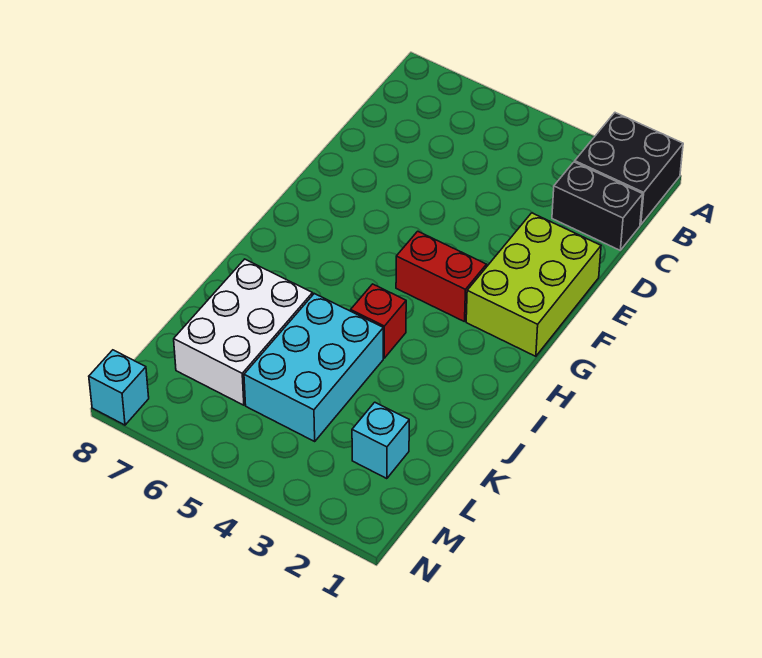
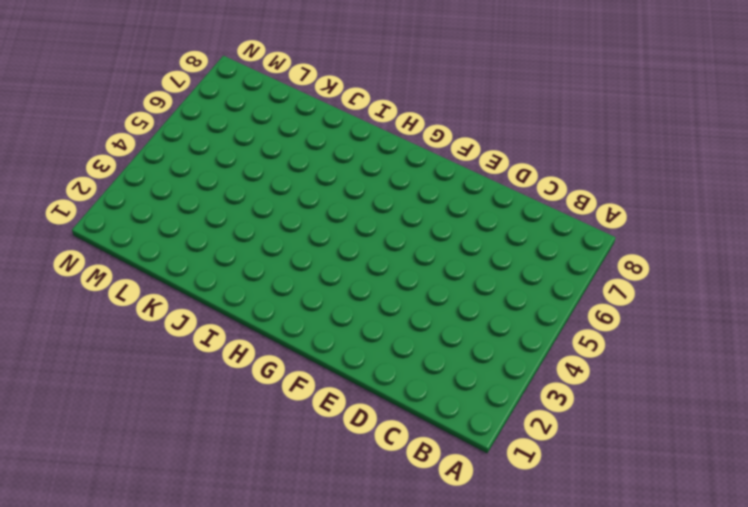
none -> black brick A1:B2 level 1
none -> black brick C1:C2 level 1

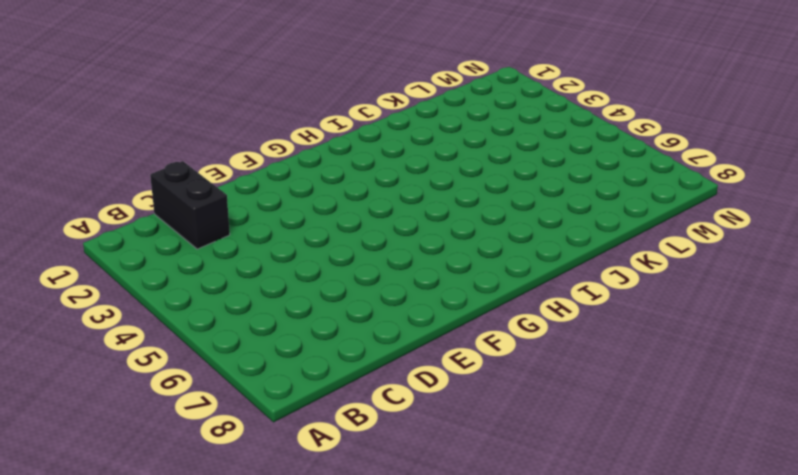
none -> black brick A1:B2 level 1
none -> lime brick E1:G2 level 1

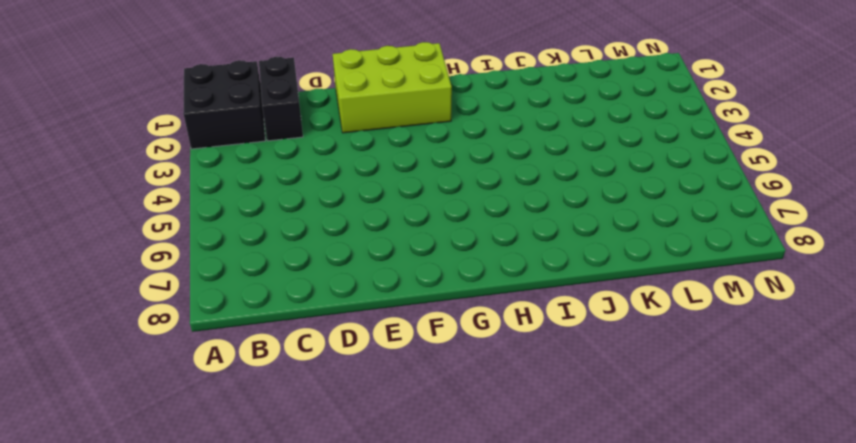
none -> red brick G3:G4 level 1
none -> red brick I4 level 1

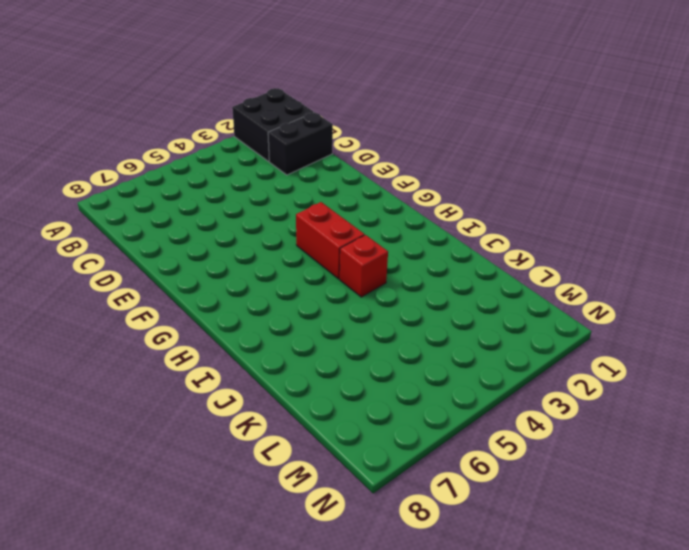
red brick G4:H4 level 1 -> red brick G3:G4 level 1
none -> lime brick E1:G2 level 1
none -> cyan brick J4:L5 level 1

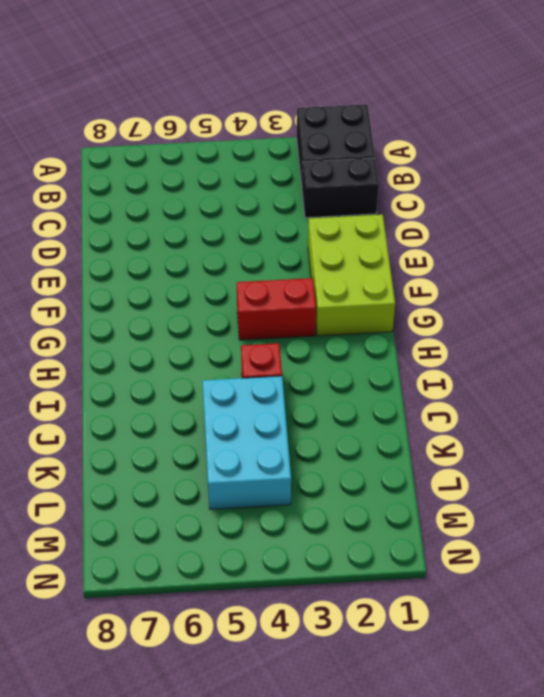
none -> white brick J6:L7 level 1
none -> cyan brick L2 level 1

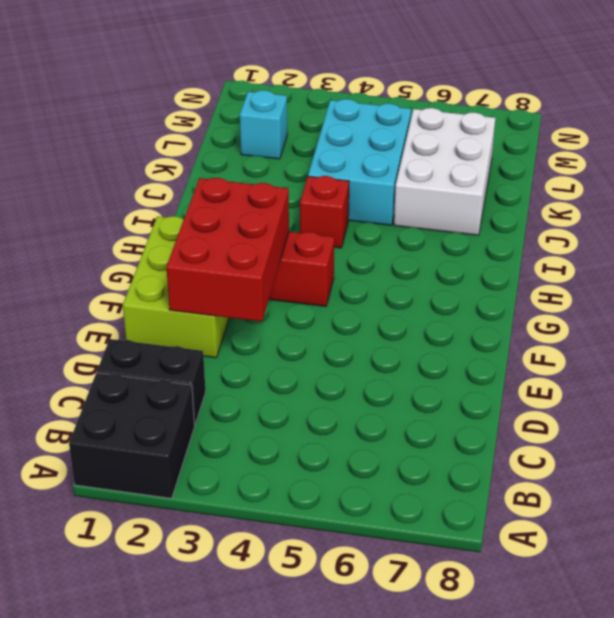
red brick E2:G3 level 2 -> none
none -> cyan brick N8 level 1

